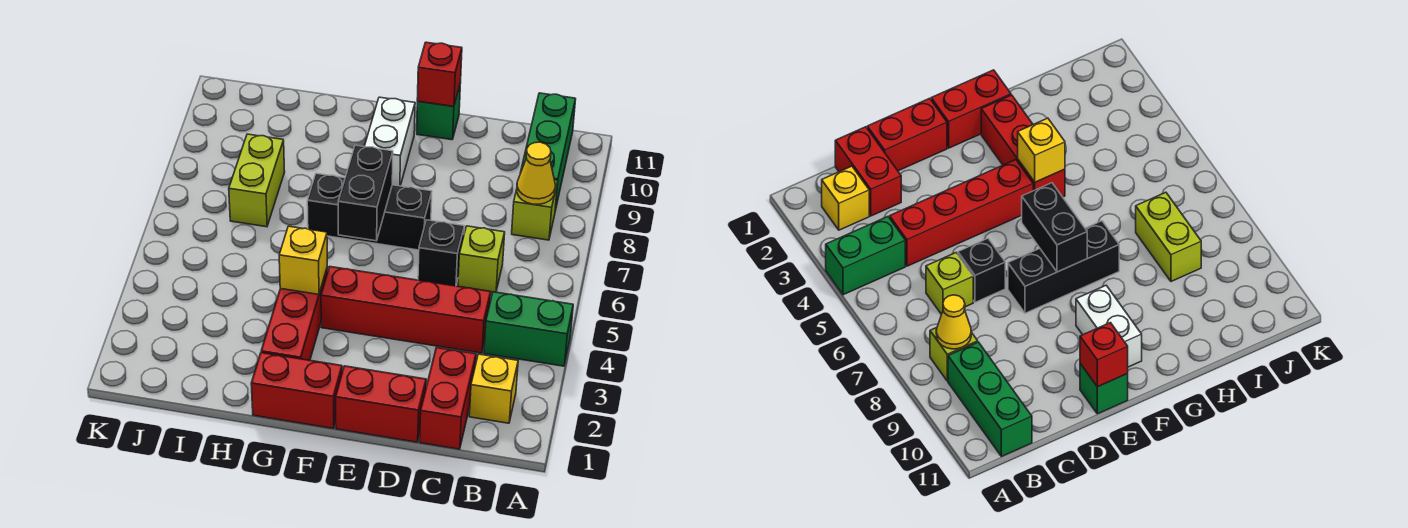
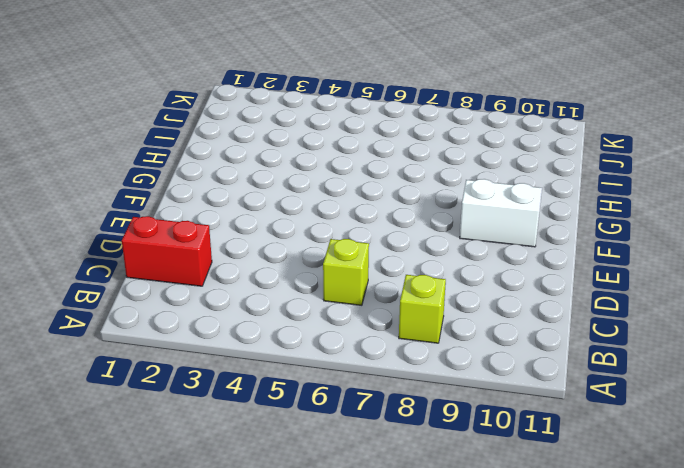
none -> green brick A4:B4 level 1
none -> yellow brick B2 level 1
none -> green brick B9:B11 level 1

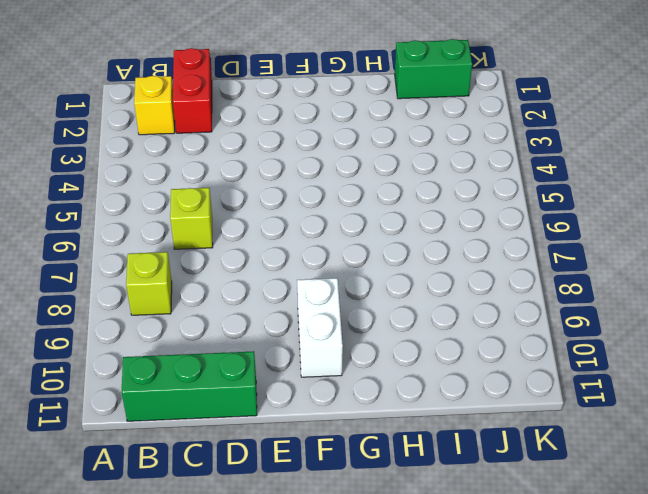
green brick B11:D11 level 1 -> green brick B9:B11 level 1
green brick I1:J1 level 1 -> green brick A4:B4 level 1
none -> red brick C4:F4 level 1
none -> red brick D1:E1 level 1
none -> black brick D6 level 1

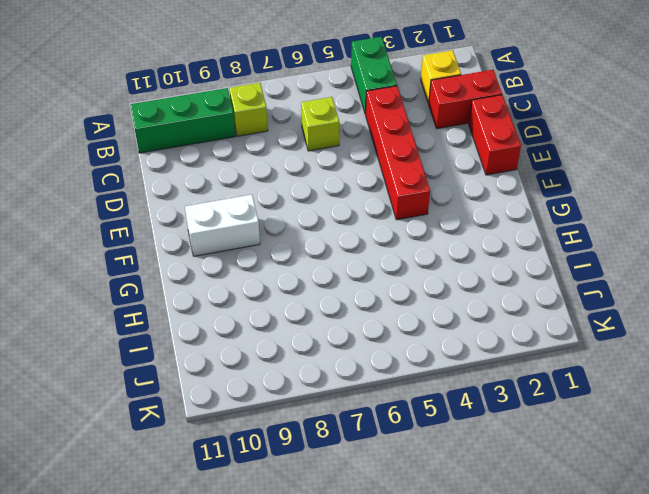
none -> black brick D6 level 1
none -> black brick E7:G7 level 1
none -> green brick E11 level 1

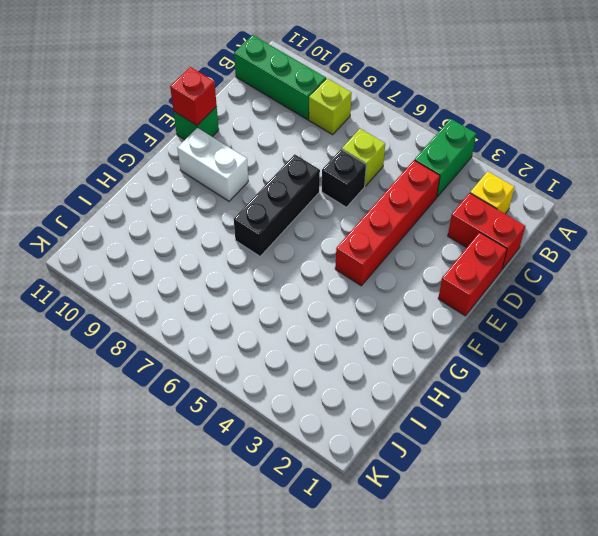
none -> red brick F1:G1 level 1
none -> red brick G2:G4 level 1
none -> lime brick I7:I8 level 1

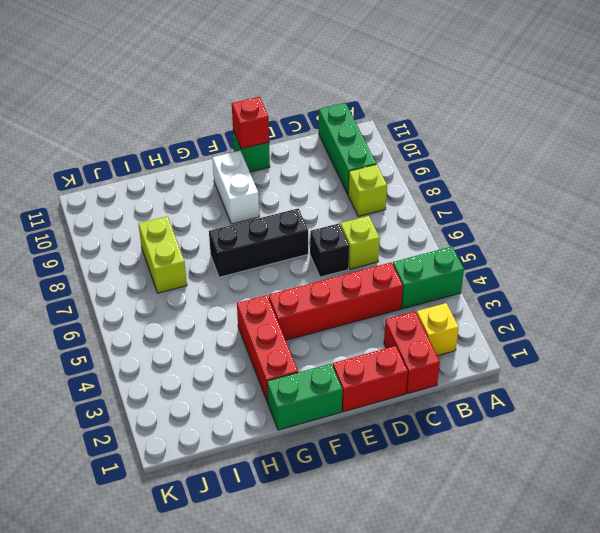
green brick F1:G1 level 1 -> red brick F1:G1 level 1
none -> yellow cone B8 level 2
none -> black brick F6:F7 level 2
none -> yellow brick G4 level 2

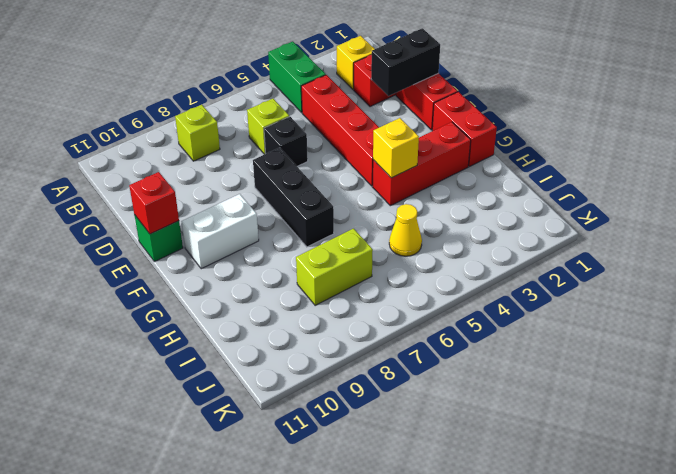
black brick D1:D2 level 2 -> black brick F6:F7 level 2
yellow cone I5 level 1 -> yellow cone B8 level 2
none -> green brick B9:B11 level 1

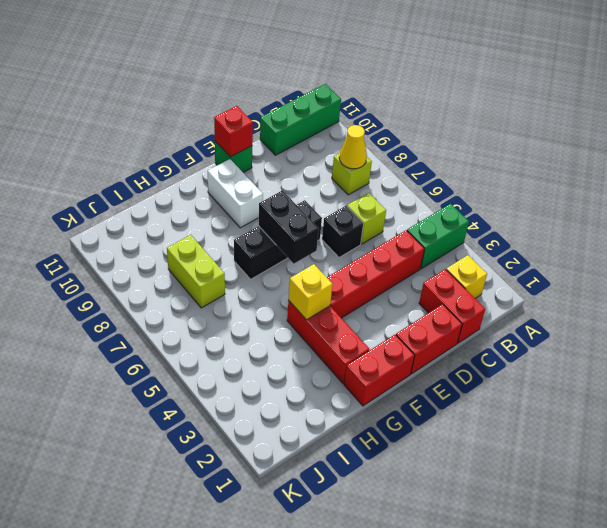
green brick A11:C11 level 1 -> green brick B9:B11 level 1

